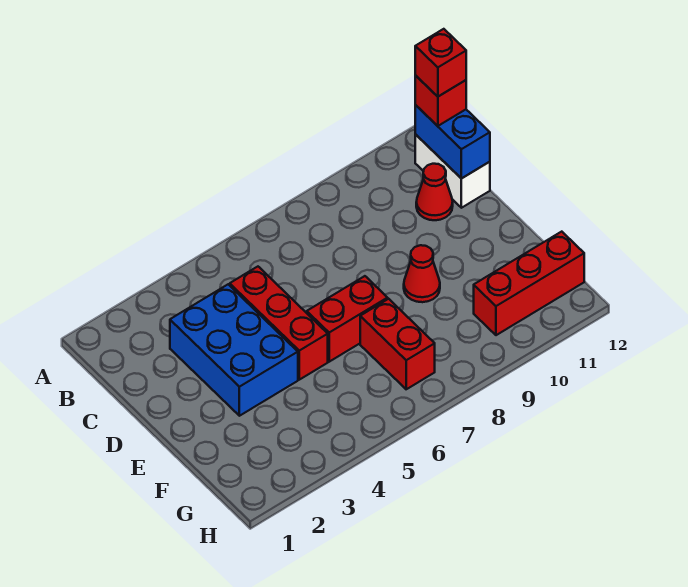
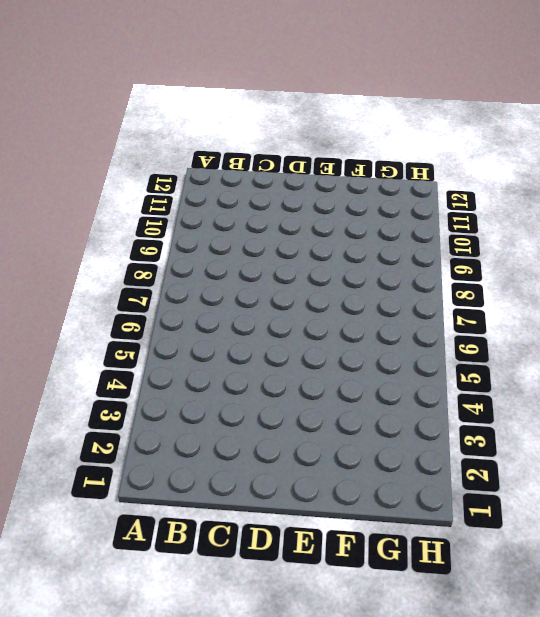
none -> white brick B12:C12 level 1
none -> blue brick C3:E4 level 1

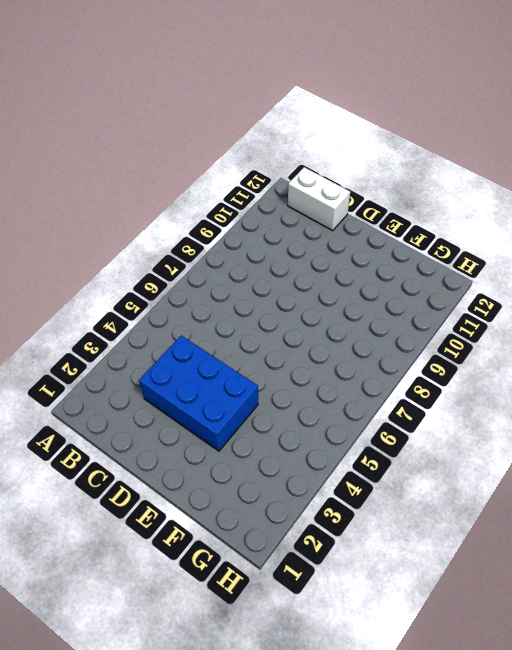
none -> red brick C5:E5 level 1
none -> red cone C11 level 1

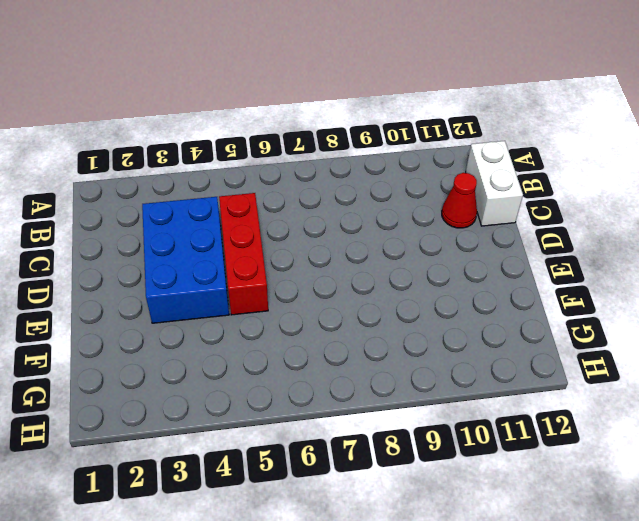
none -> red brick E6:E7 level 1
none -> red cone E9 level 1

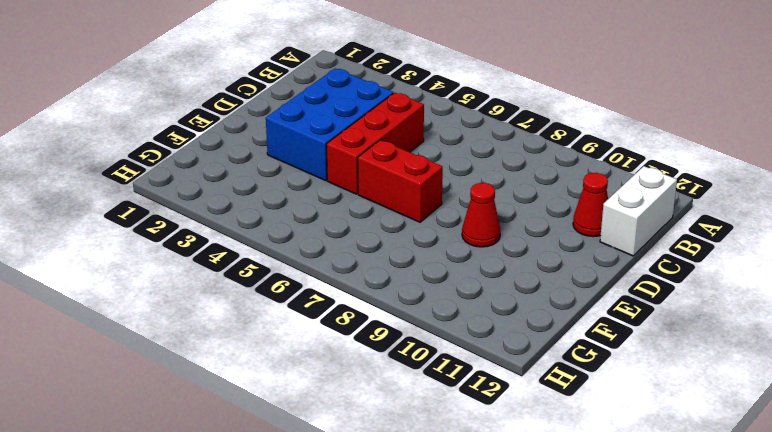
none -> red brick F7:G7 level 1
none -> red brick G10:G12 level 1

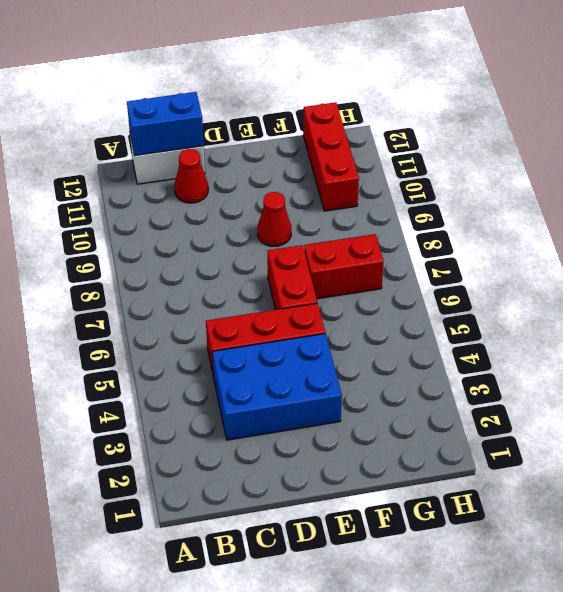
none -> red brick B12 level 3
none -> red brick B12 level 4

